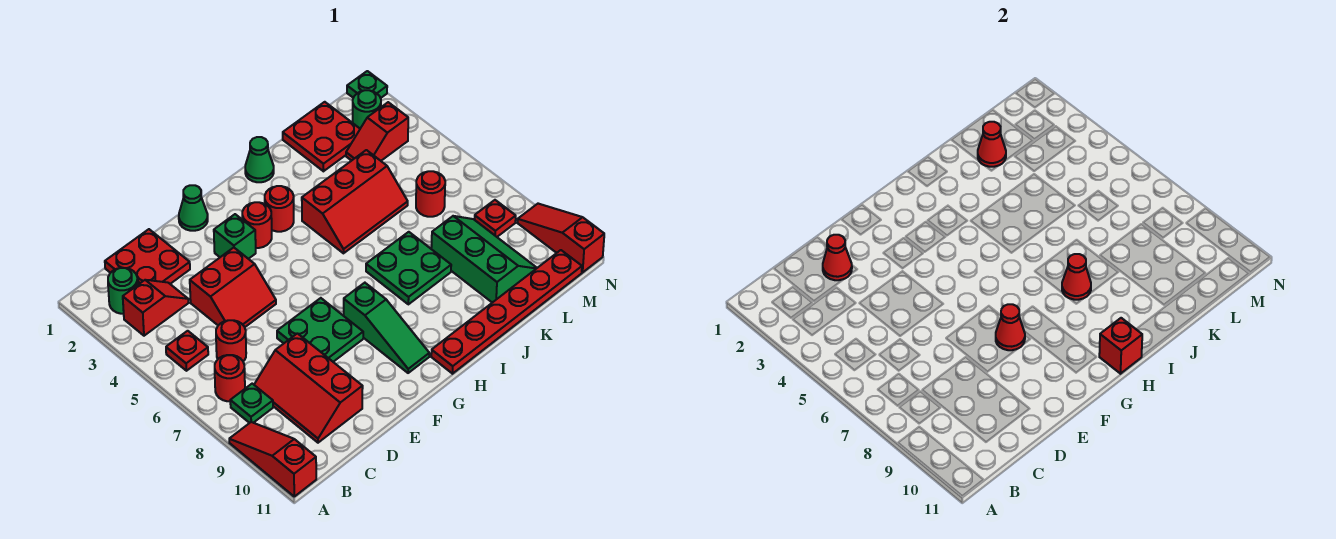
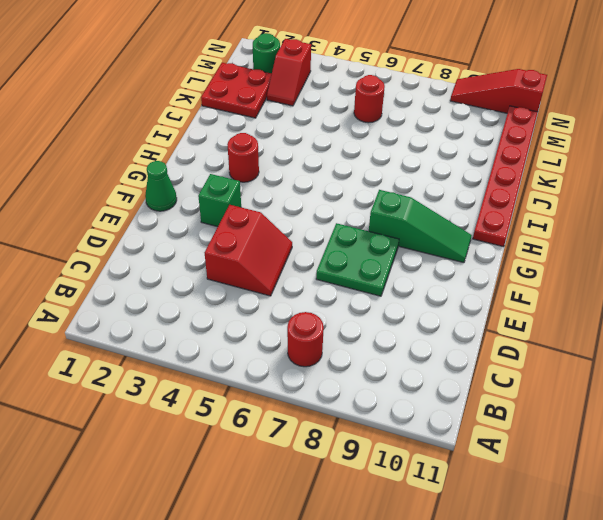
none -> red slope A9:A11 level 1 top 11
none -> green round brick B2 level 1
none -> red slope B3:C3 level 1 top B
none -> red plate B5 level 1

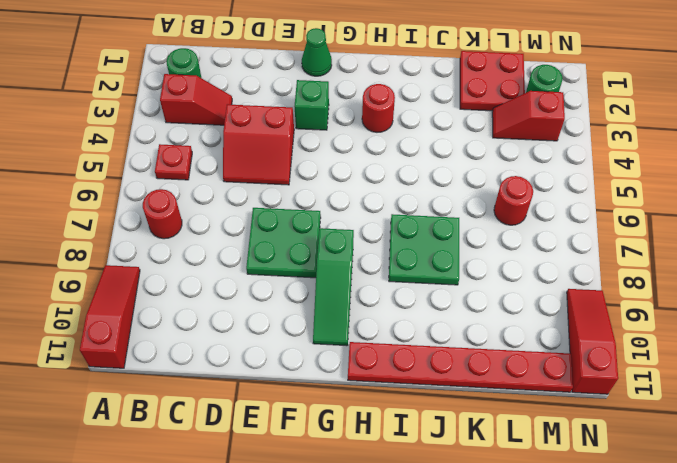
none -> green plate B8 level 1
none -> red plate C1:D2 level 1
none -> red round brick C6 level 1
none -> red slope C8:D10 level 1 top D

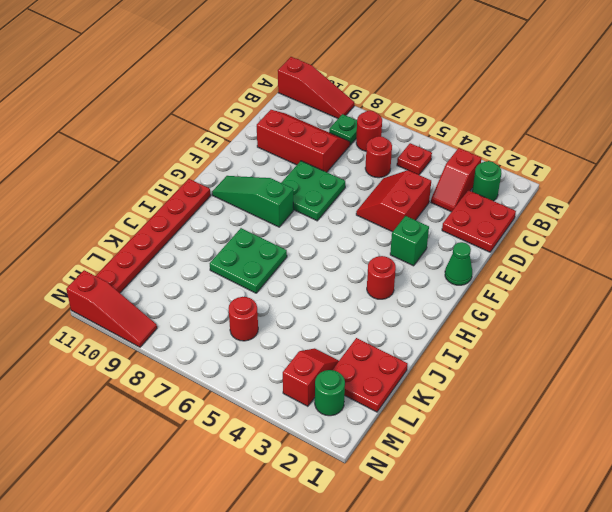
none -> red round brick G3 level 1
none -> green cone I1 level 1
none -> red slope I4:K5 level 1 top 4
none -> green slope K8:L10 level 1 top K

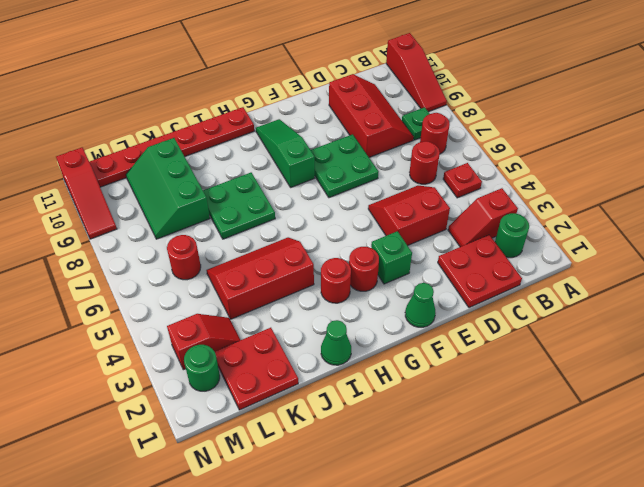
none -> red plate M8 level 1
none -> green plate N1 level 1
none -> red cone D2 level 2
none -> red cone F8 level 2

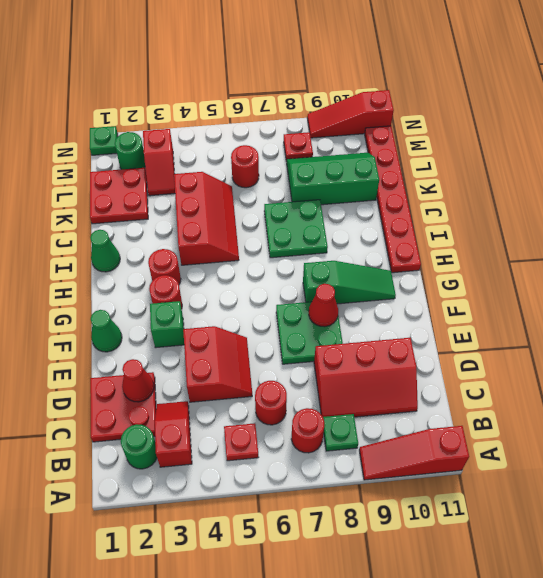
none -> red brick H11 level 2
none -> red cone I8 level 2
none -> red cone K2 level 2

